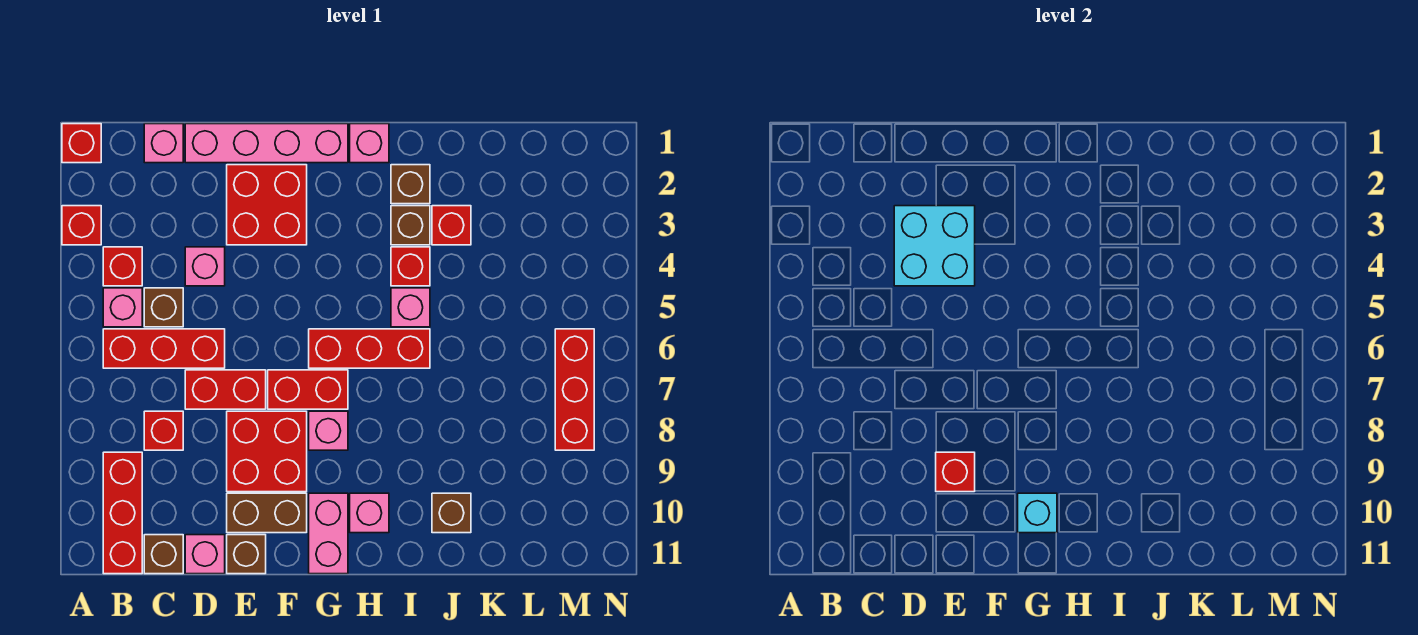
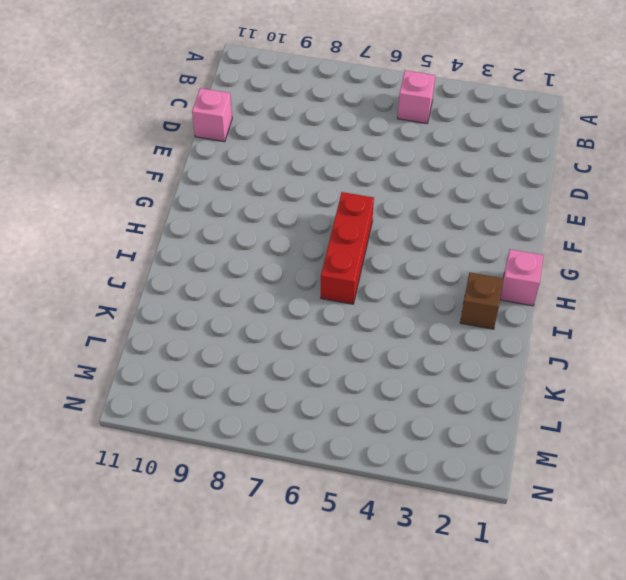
none -> red brick A1 level 1
none -> red brick A3 level 1
none -> red brick B4 level 1
none -> red brick B6:D6 level 1

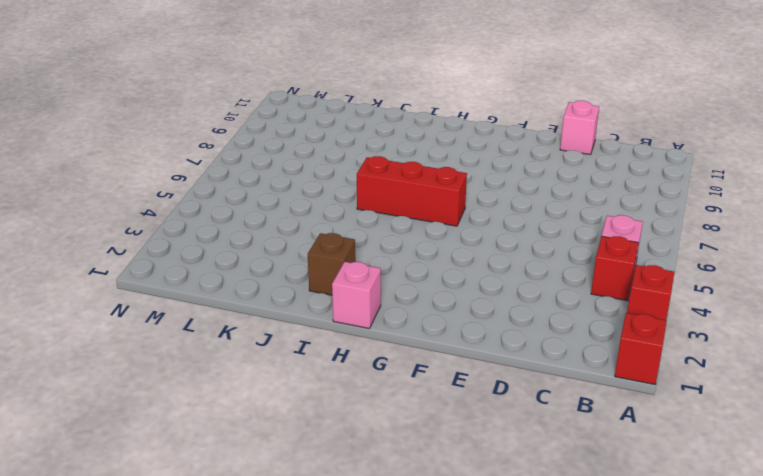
none -> red brick B6:D6 level 1
none -> red brick B9:B11 level 1
none -> pink brick C1 level 1
none -> brown brick C5 level 1

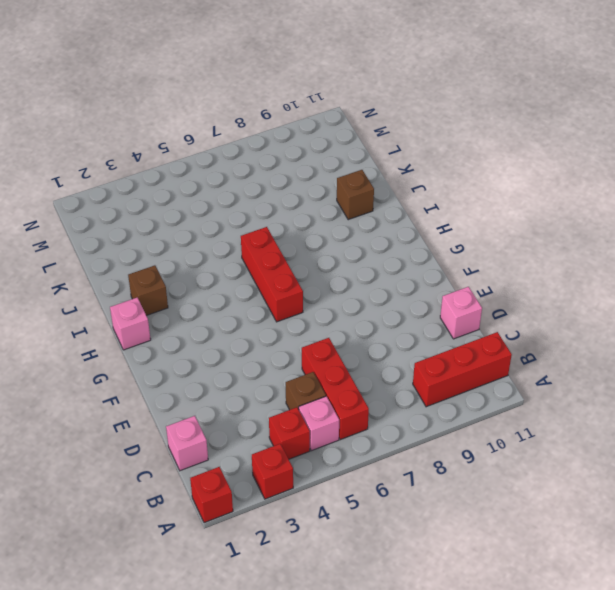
none -> red brick C8 level 1
none -> brown brick C11 level 1
none -> pink brick D1:G1 level 1
none -> pink brick D4 level 1

